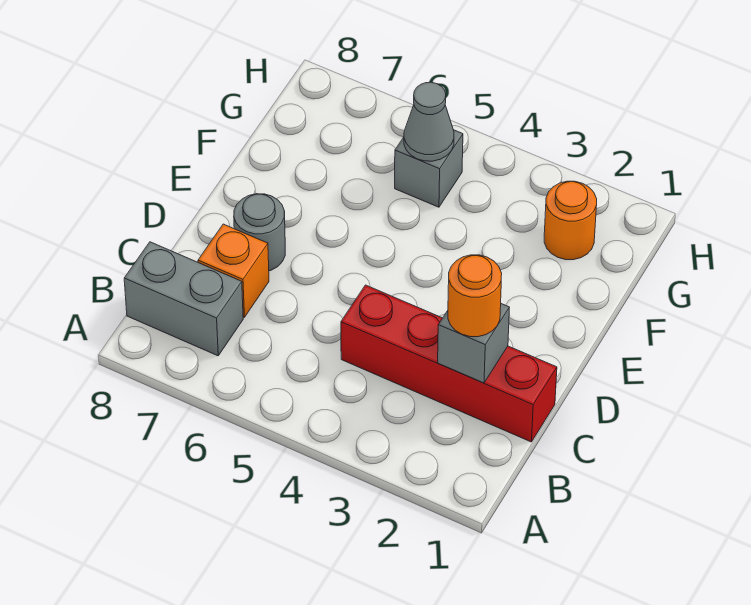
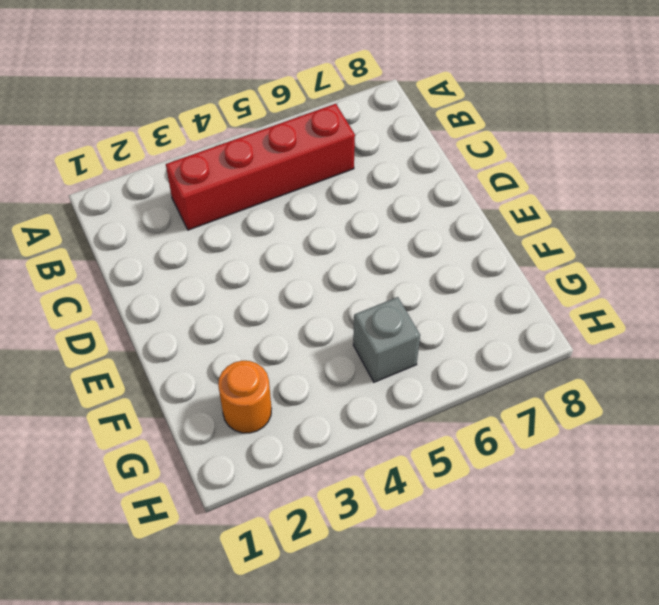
red brick B3:B6 level 1 -> red brick C1:C4 level 1
none -> grey brick B7:B8 level 1
none -> orange brick C7 level 1

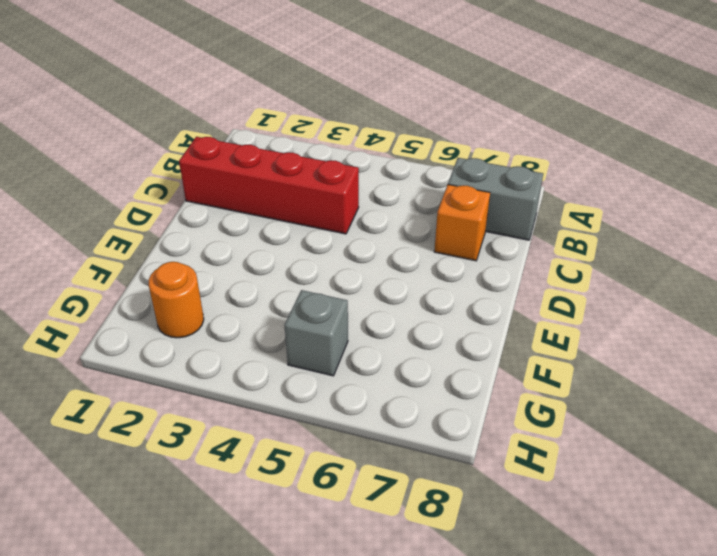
none -> grey round brick D7 level 1
none -> grey brick C2 level 2

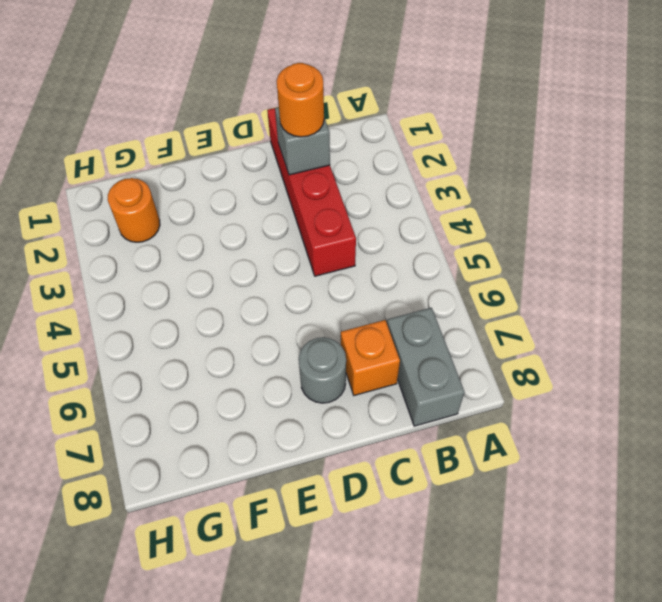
none -> grey brick G5 level 1
none -> grey cone G5 level 2

